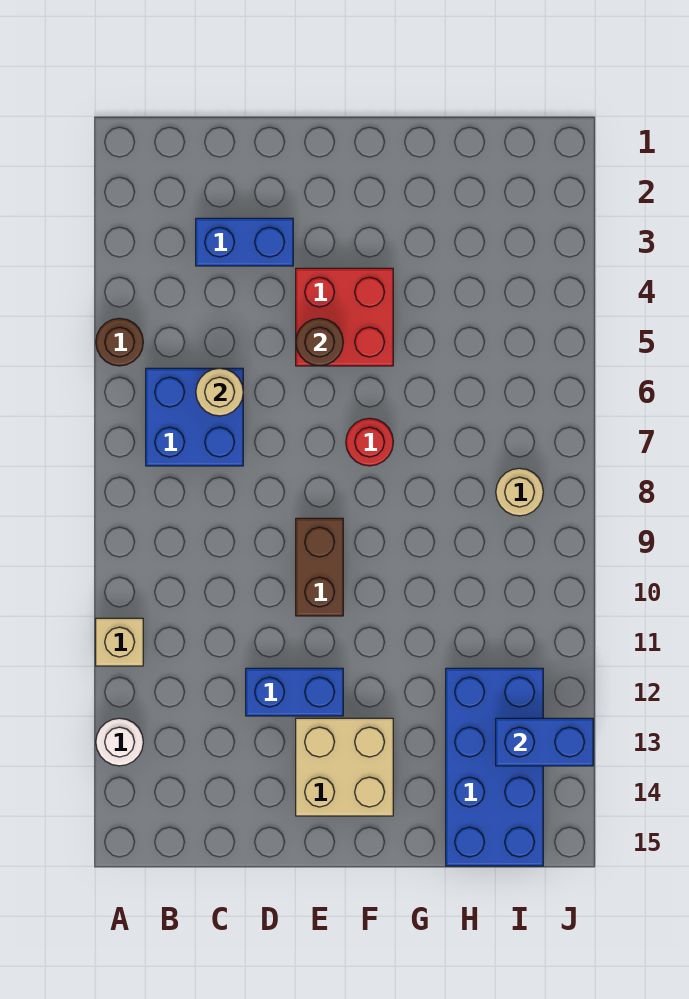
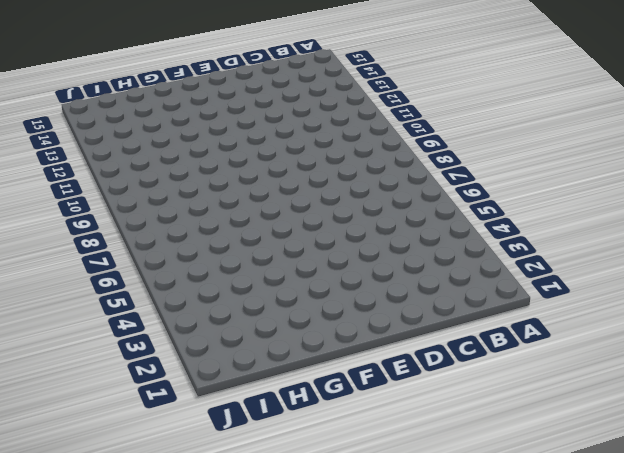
none -> brown round brick A5 level 1
none -> tan brick A11 level 1
none -> white round brick A13 level 1

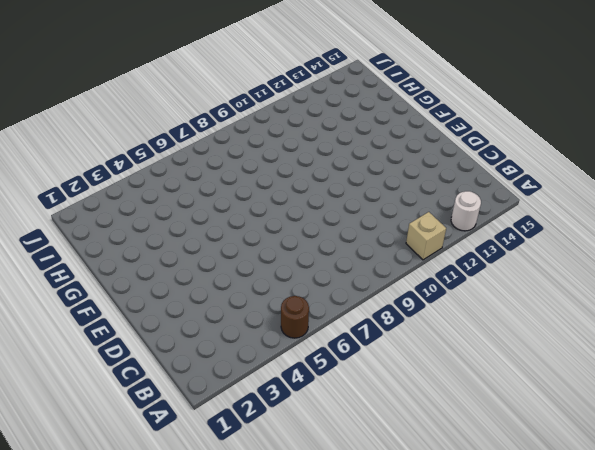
none -> blue brick B6:C7 level 1
none -> blue brick C3:D3 level 1
none -> blue brick D12:E12 level 1

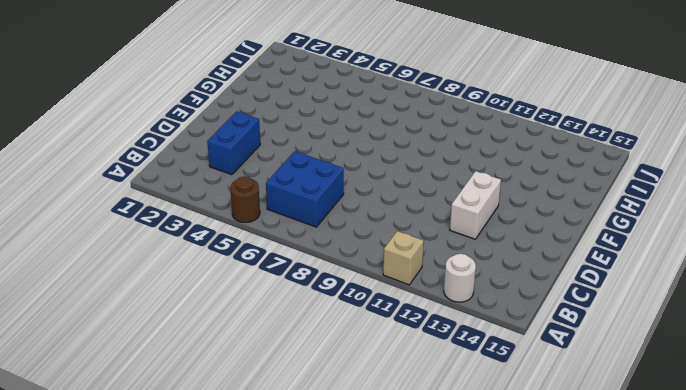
white brick D12:E12 level 1 -> blue brick D12:E12 level 1
none -> red brick E4:F5 level 1
none -> brown brick E9:E10 level 1
none -> tan brick E13:F14 level 1

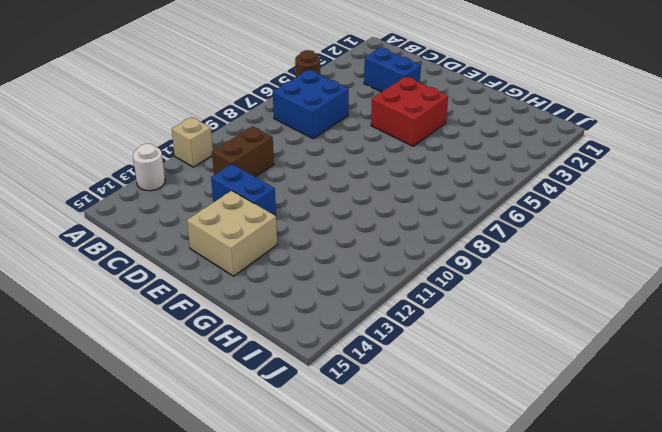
brown brick C10:C11 level 1 -> brown brick E9:E10 level 1
none -> red round brick F7 level 1
none -> blue brick H12:I15 level 1
none -> tan round brick I8 level 1

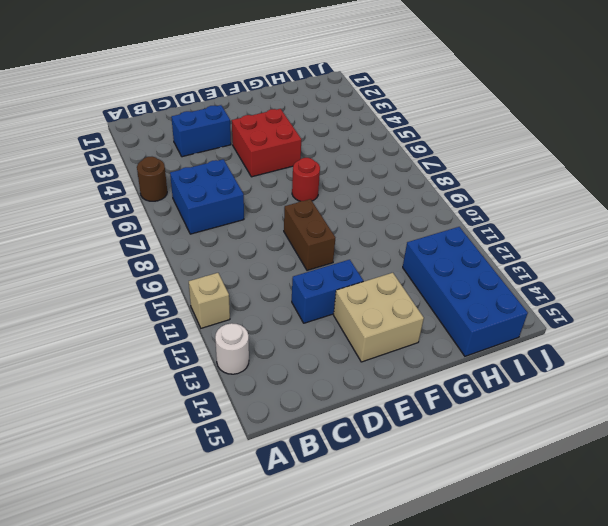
none -> tan round brick I8 level 1
none -> tan round brick C6 level 2
none -> brown round brick E5 level 2

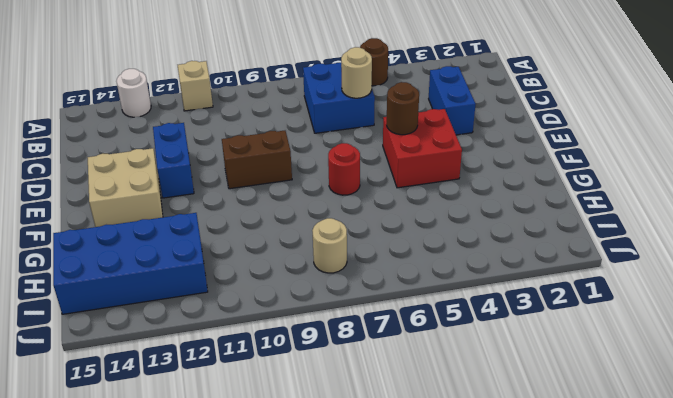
none -> blue brick I13:J13 level 2

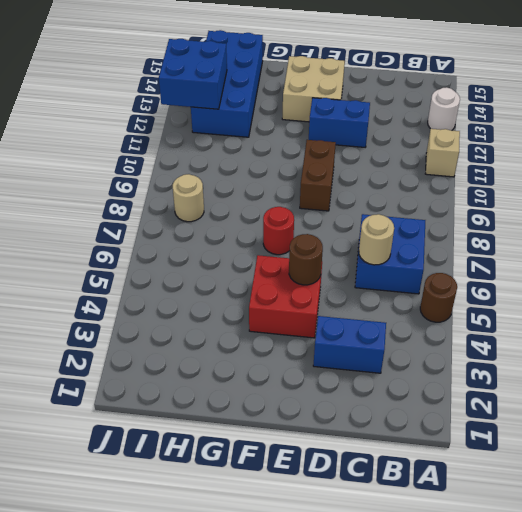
blue brick I12:J13 level 2 -> blue brick I13:J13 level 2

